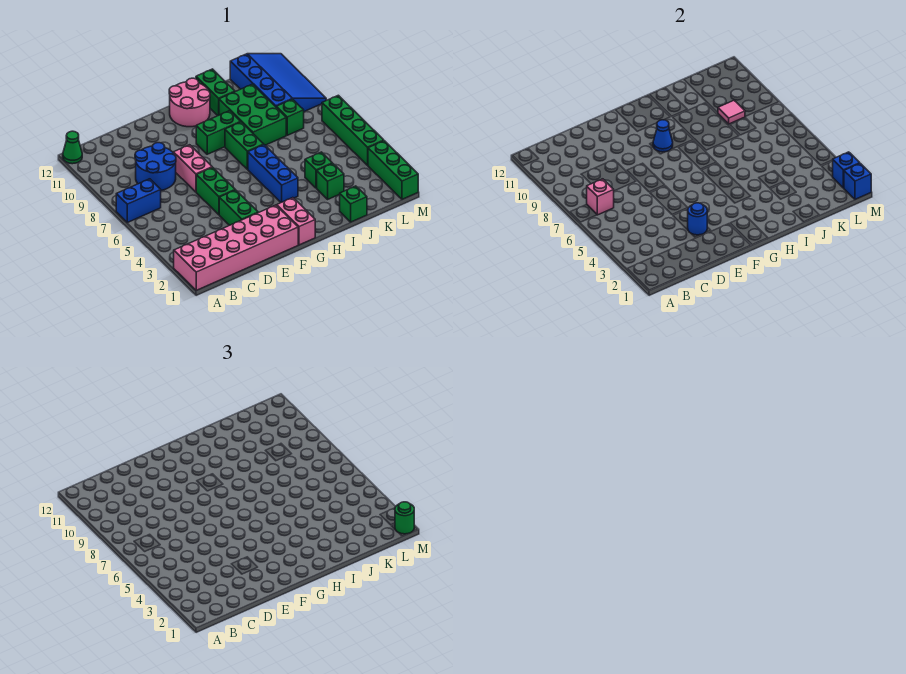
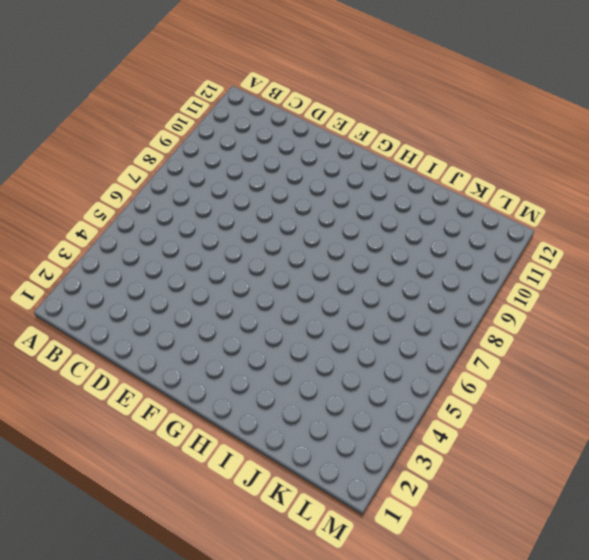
none -> pink brick A1:F2 level 1
none -> blue brick A7:B7 level 1
none -> green cone A12 level 1

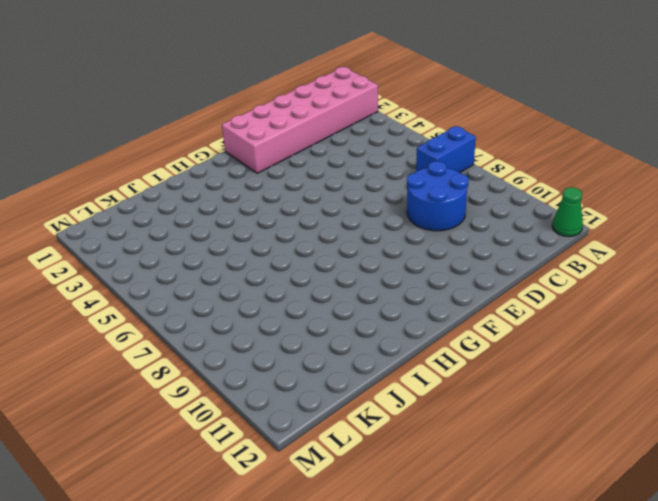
none -> green brick E3:E4 level 1
none -> green brick E5:E6 level 1
none -> pink brick E7:E8 level 1

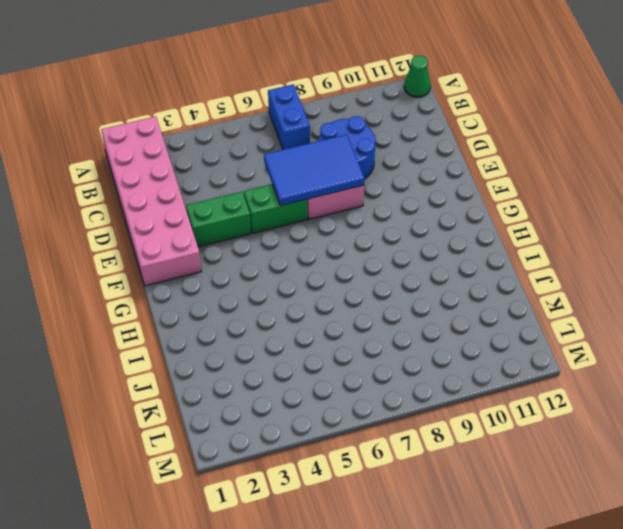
blue tile D6:E8 level 2 -> none
none -> pink brick G1:G2 level 1
none -> green brick G9:H9 level 1
none -> pink round brick G11:H12 level 1

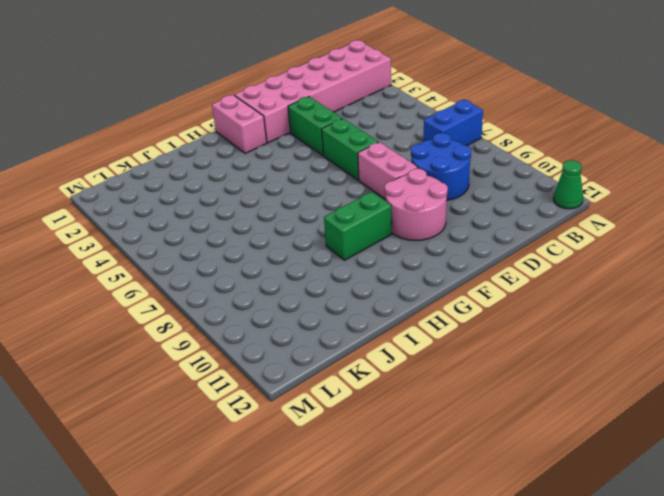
pink round brick E9:F10 level 1 -> pink round brick G11:H12 level 1
none -> blue brick H4:H6 level 1
none -> green brick H7:H8 level 1
none -> green brick I8:J10 level 1

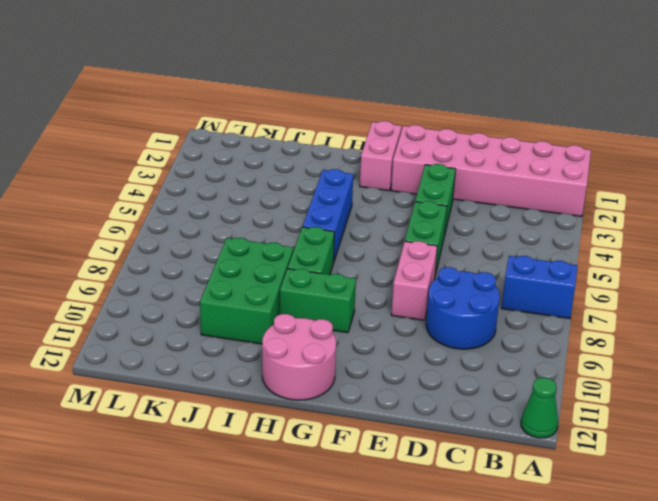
none -> green brick I11:I12 level 1
none -> green brick J1 level 1
none -> green brick J3 level 1

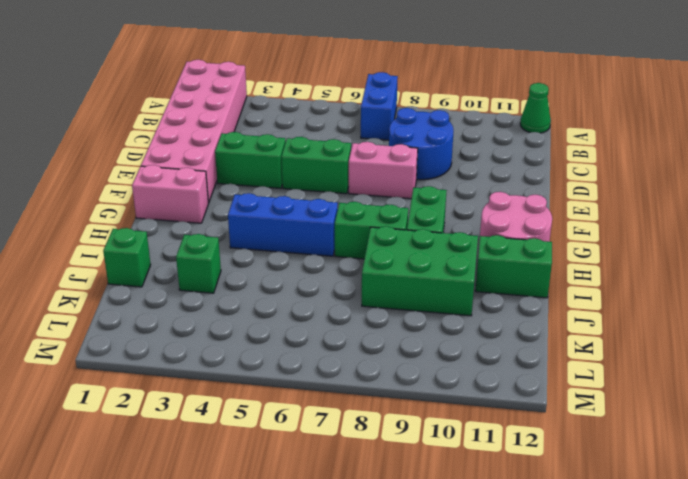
none -> green brick J4 level 1
none -> green brick K8 level 1
none -> blue slope K9:M12 level 1 top K

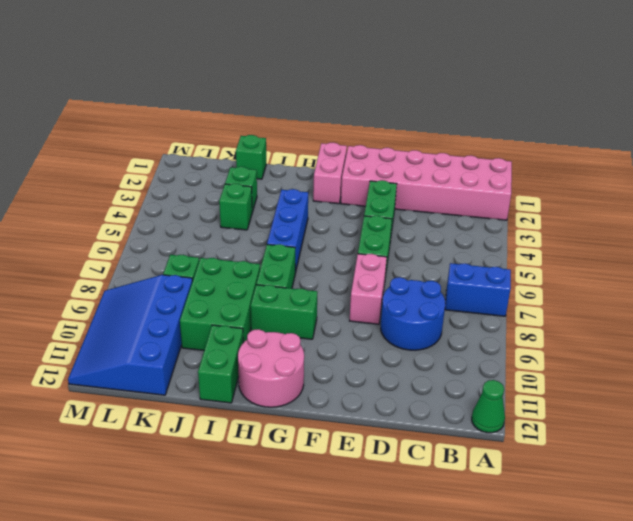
none -> green brick M1:M3 level 1
none -> green brick M4:M7 level 1
none -> pink brick B7 level 2

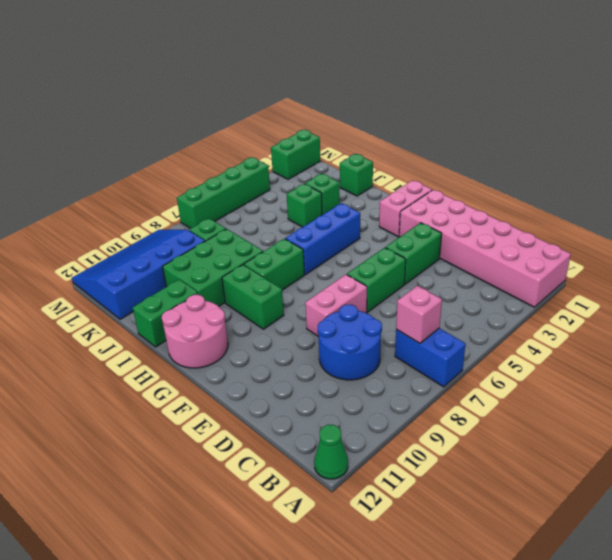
green brick M1:M2 level 1 -> green brick M1:M3 level 1
none -> blue round brick E3 level 2
none -> blue cone G9 level 2
none -> pink tile K9 level 2

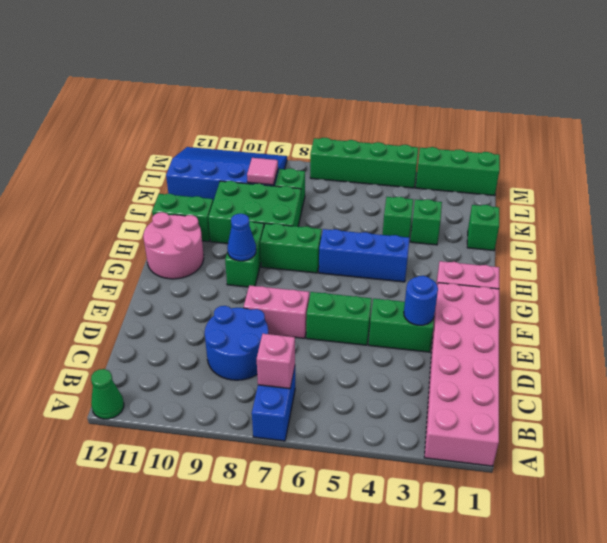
none -> blue brick M1 level 2
none -> blue brick M2 level 2
none -> green round brick M1 level 3

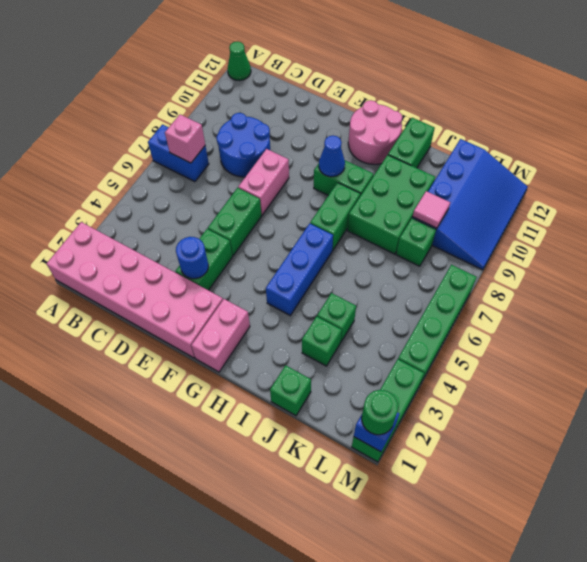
none -> blue brick M2 level 2

